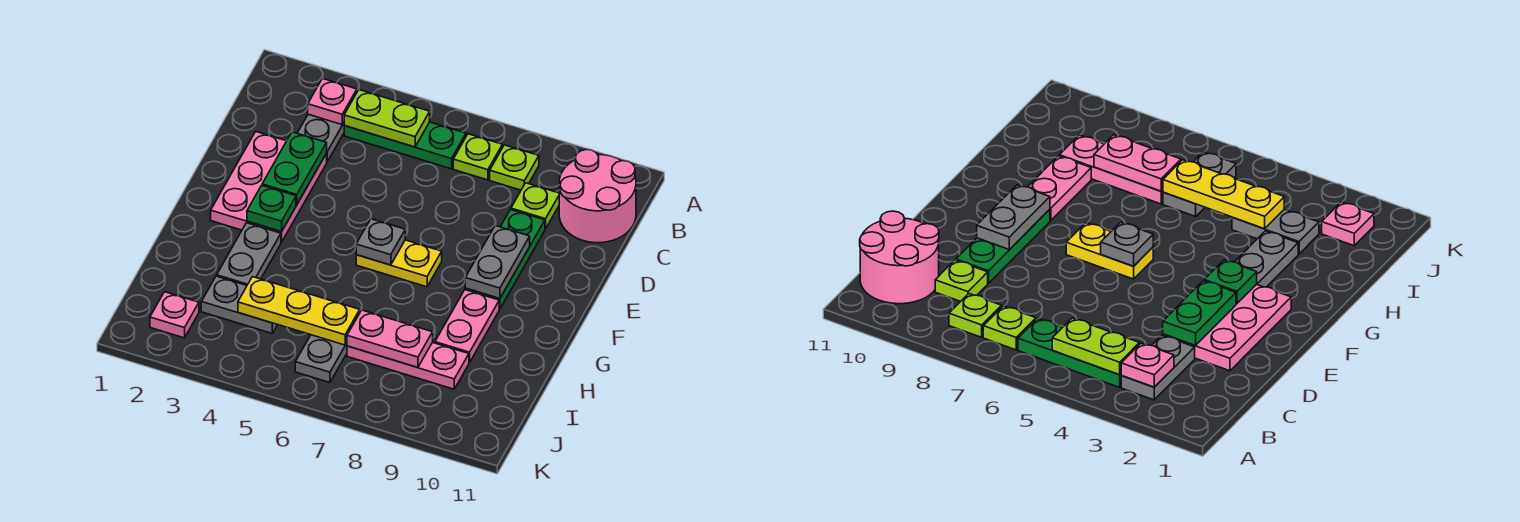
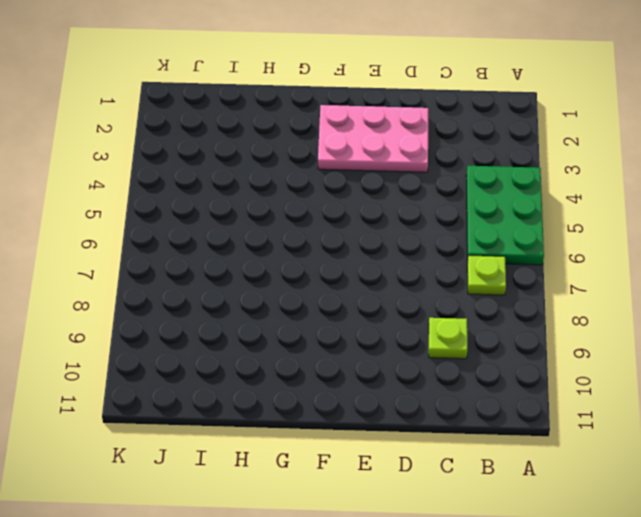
green plate A4:B6 level 1 -> green plate B4:B6 level 1
none -> grey plate B3:C3 level 1
none -> lime plate B8 level 1
none -> pink round brick B10:C11 level 1

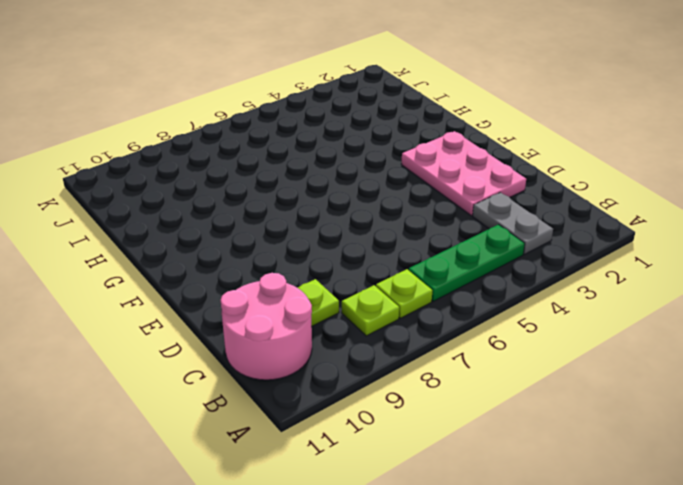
none -> green plate D9:F9 level 1
none -> yellow plate F6:F7 level 1
none -> grey plate G3:H3 level 1

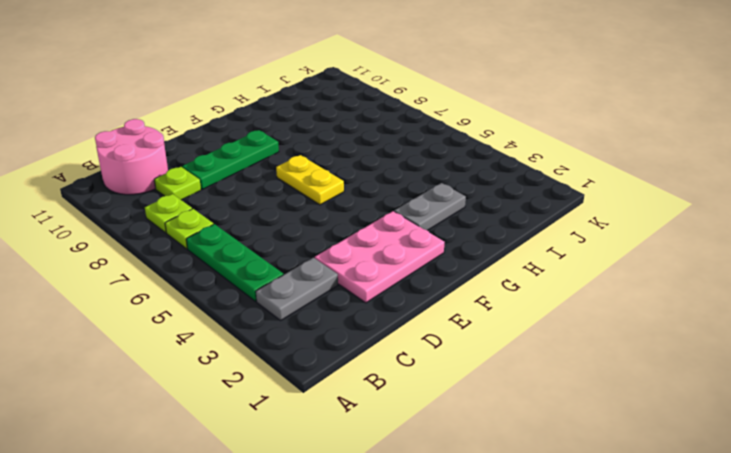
none -> pink plate G9:H9 level 1
none -> grey plate I3:I4 level 1
none -> grey plate I6:J6 level 1

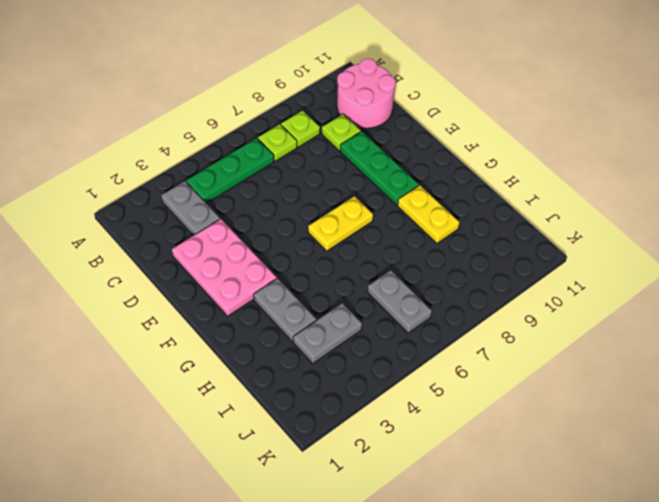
yellow plate G9:H9 level 1 -> pink plate G9:H9 level 1
none -> pink plate I7:I9 level 1
none -> pink plate J2 level 1
none -> pink plate B3 level 2

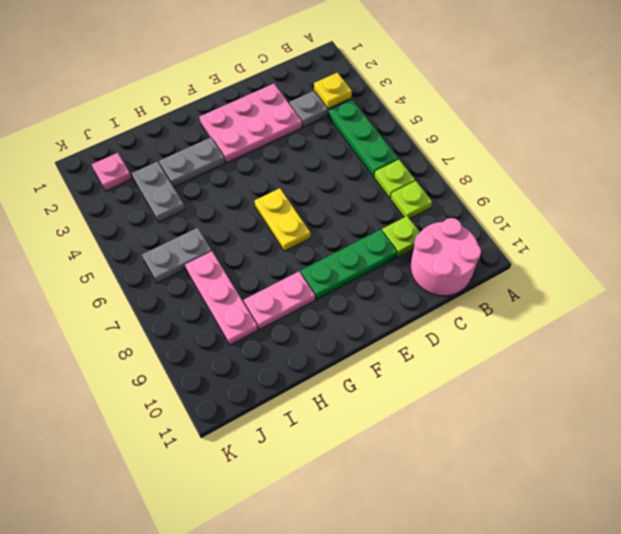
yellow plate B3 level 2 -> pink plate B3 level 2
none -> lime plate B4:B5 level 2
none -> green plate D3:E3 level 2
none -> grey plate E9:F9 level 2

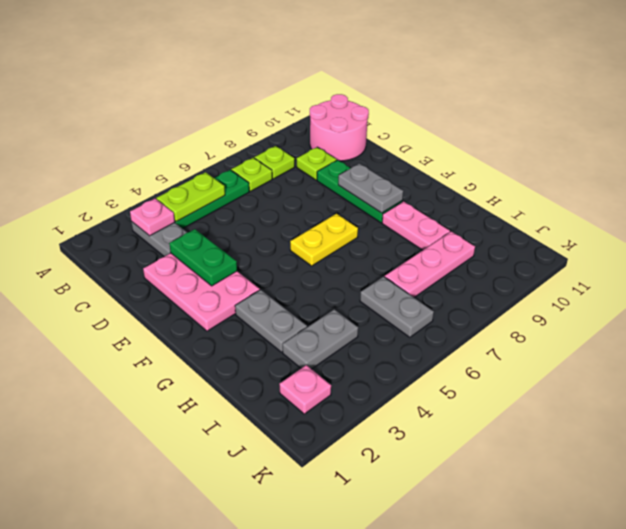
none -> green plate F3 level 2
none -> grey plate F6 level 2
none -> yellow plate I4:I6 level 2

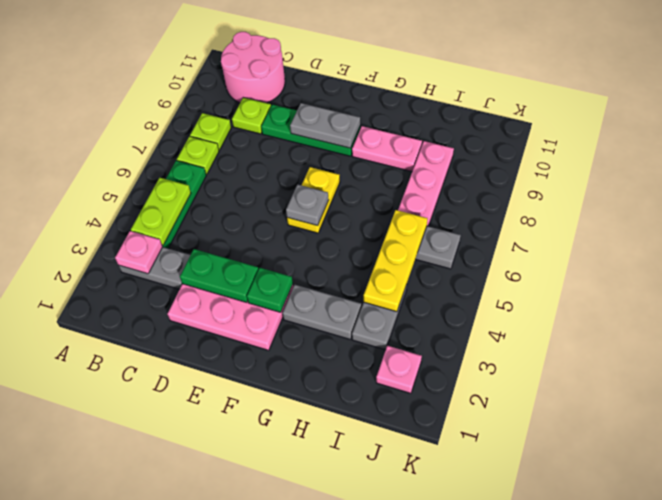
none -> pink plate I7:I8 level 2

